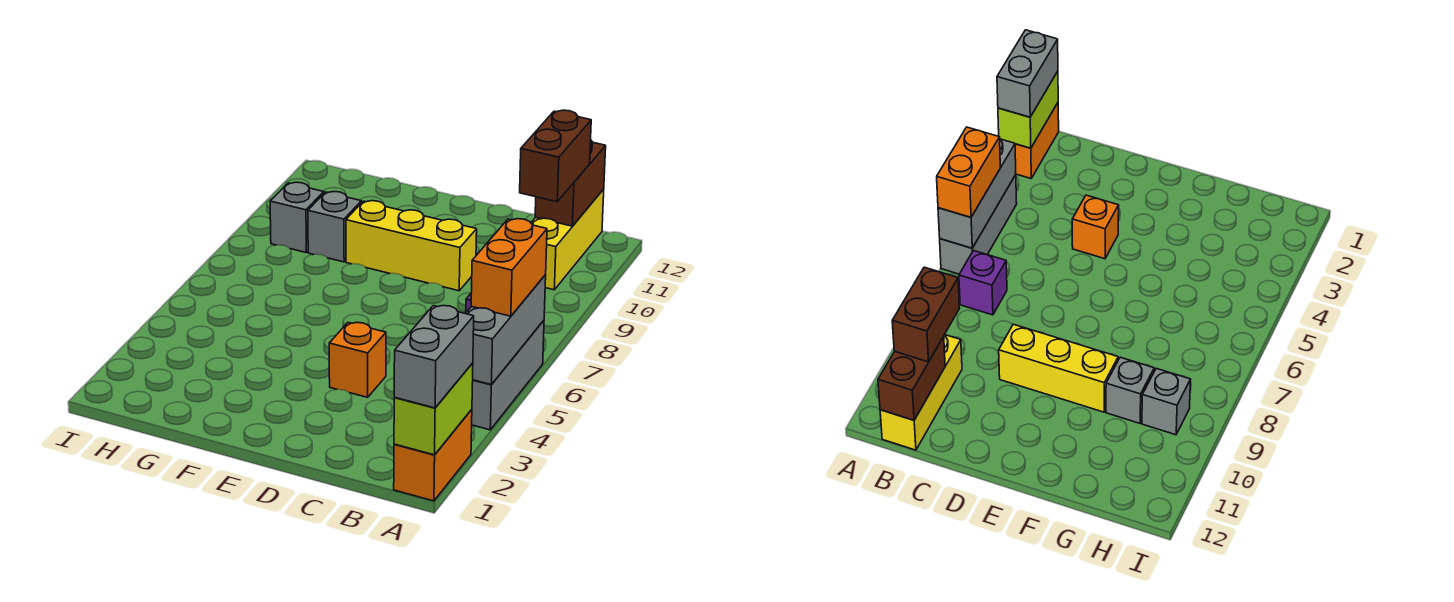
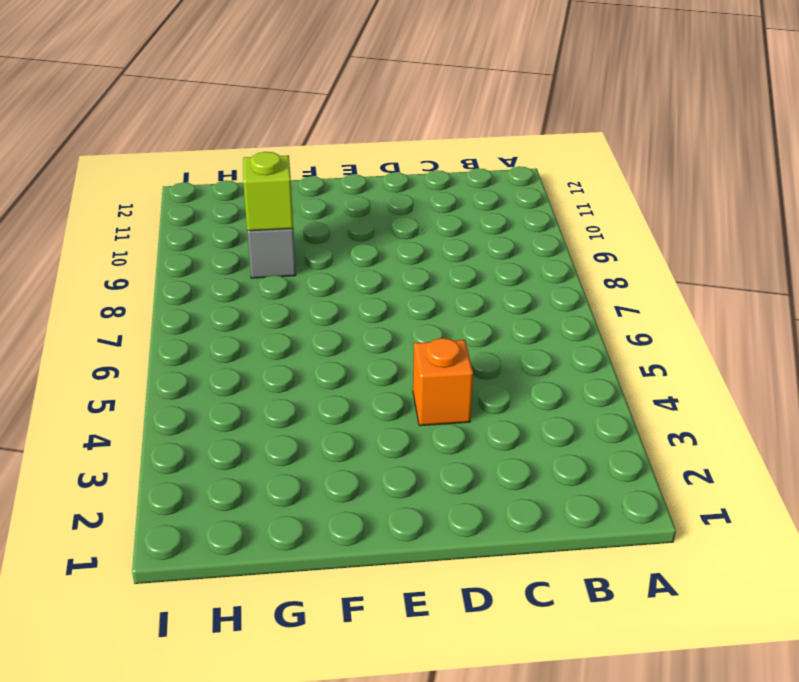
lime brick G9 level 2 -> none
none -> orange brick A1:A2 level 1
none -> grey brick A4:A6 level 1
none -> purple brick B7 level 1

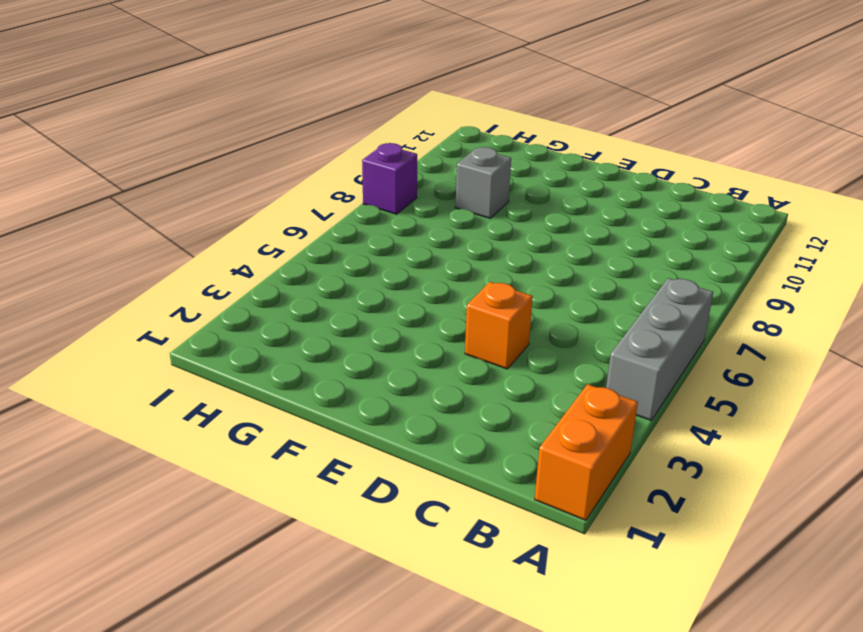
purple brick I8 level 1 -> purple brick B7 level 1
none -> yellow brick B10:B12 level 1
none -> yellow brick D9:F9 level 1
none -> grey brick H9 level 1

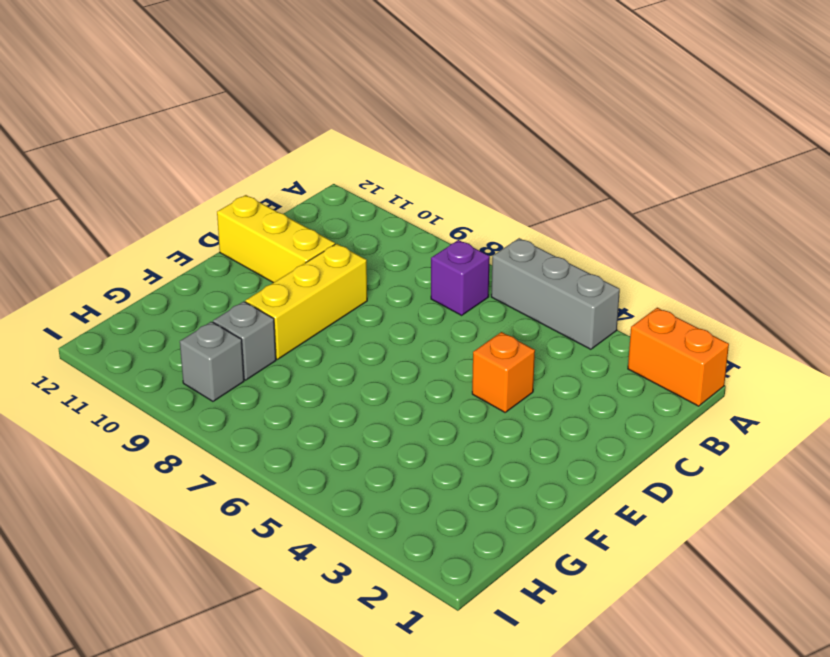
yellow brick D10:D12 level 1 -> yellow brick B10:B12 level 1
none -> lime brick A1:A2 level 2
none -> grey brick A4:A6 level 2
none -> brown brick B11:B12 level 2

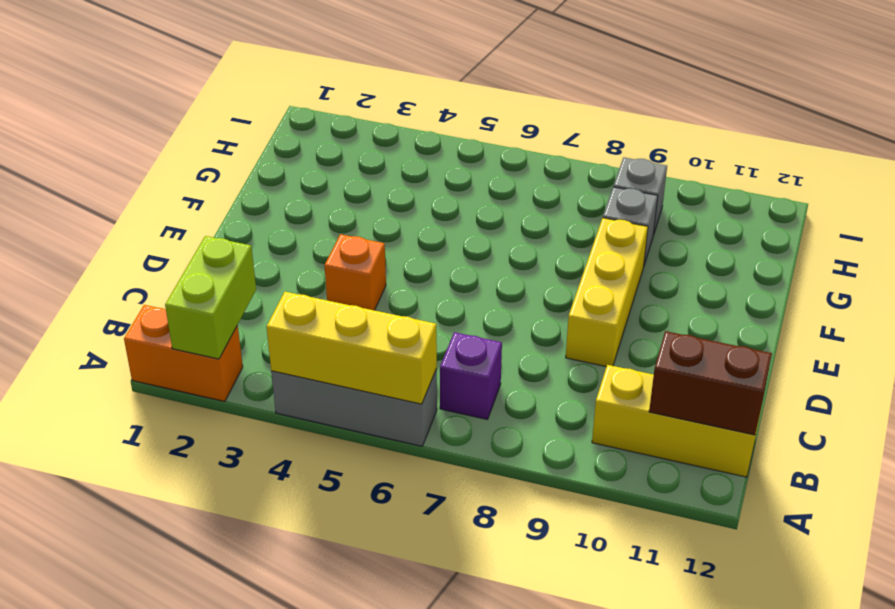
lime brick A2:B2 level 2 -> lime brick A1:A2 level 2
yellow brick A4:A6 level 2 -> grey brick A4:A6 level 2
none -> grey brick A1:A2 level 3
none -> orange brick A5:A6 level 3
none -> brown brick B10:B11 level 3

